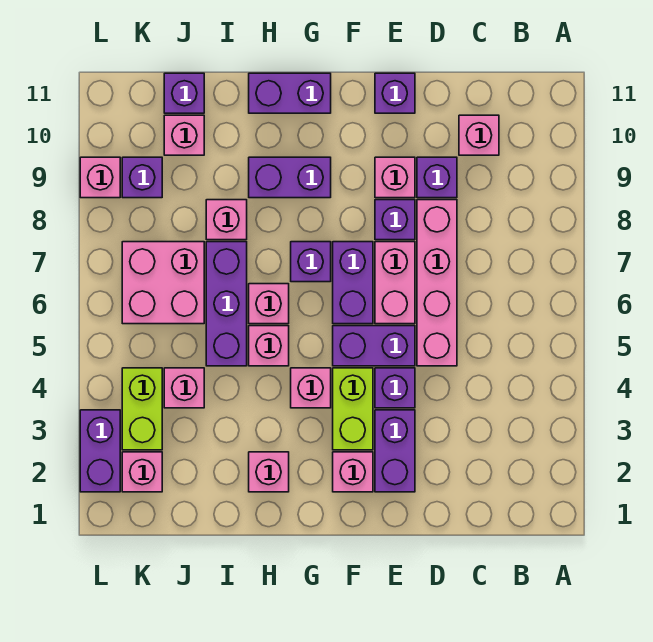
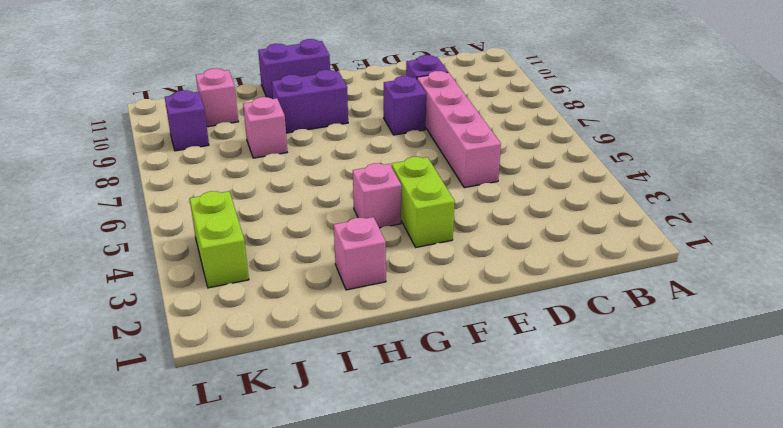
none -> pink brick C10 level 1
none -> purple brick E2:E3 level 1
none -> purple brick E4 level 1
none -> purple brick E5:F5 level 1

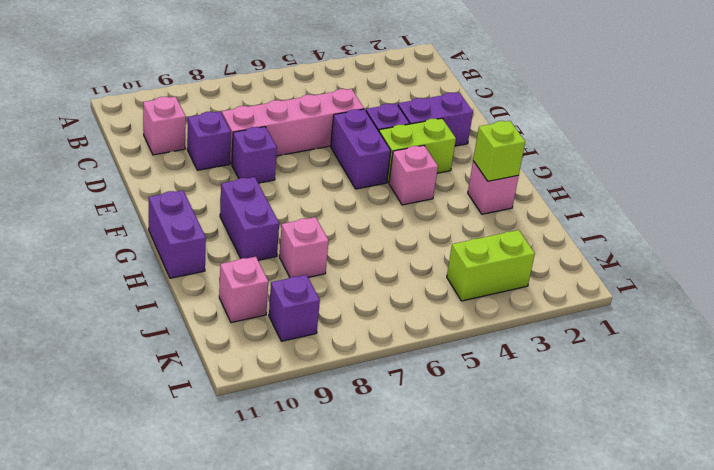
lime brick H2 level 2 -> none
none -> pink brick E6:E7 level 1
none -> pink brick E9 level 1
none -> purple brick E11 level 1
none -> pink brick F2 level 1

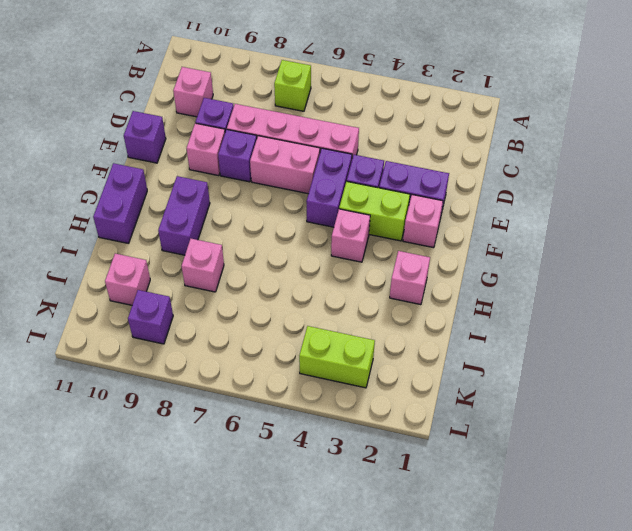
lime brick B7 level 1 -> none
none -> purple brick F6:F7 level 1
none -> purple brick G7 level 1
none -> pink brick H5 level 1
none -> pink brick H6 level 1

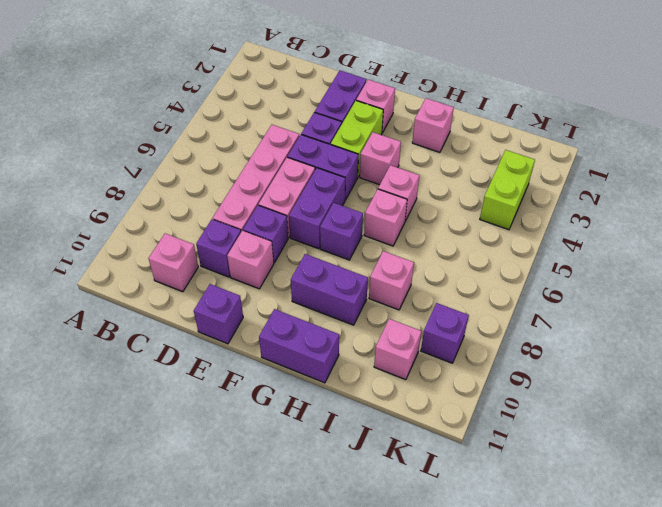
none -> purple brick I5:I7 level 1
none -> pink brick J4 level 1
none -> pink brick J6:K7 level 1
none -> purple brick J11 level 1

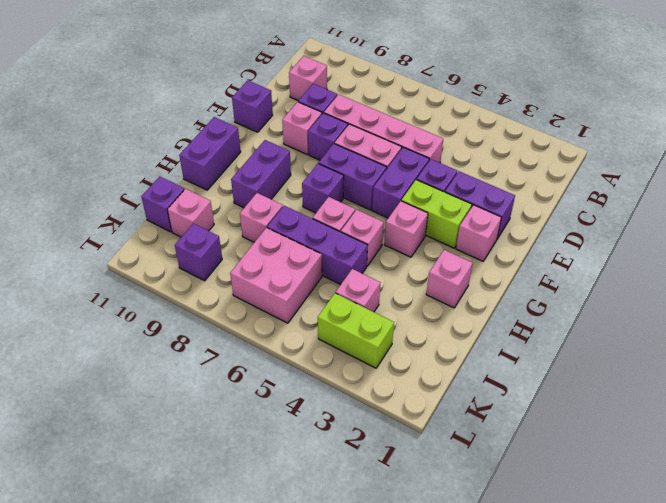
none -> pink brick K2 level 1
none -> purple brick L2:L3 level 1
none -> pink brick L9 level 1

